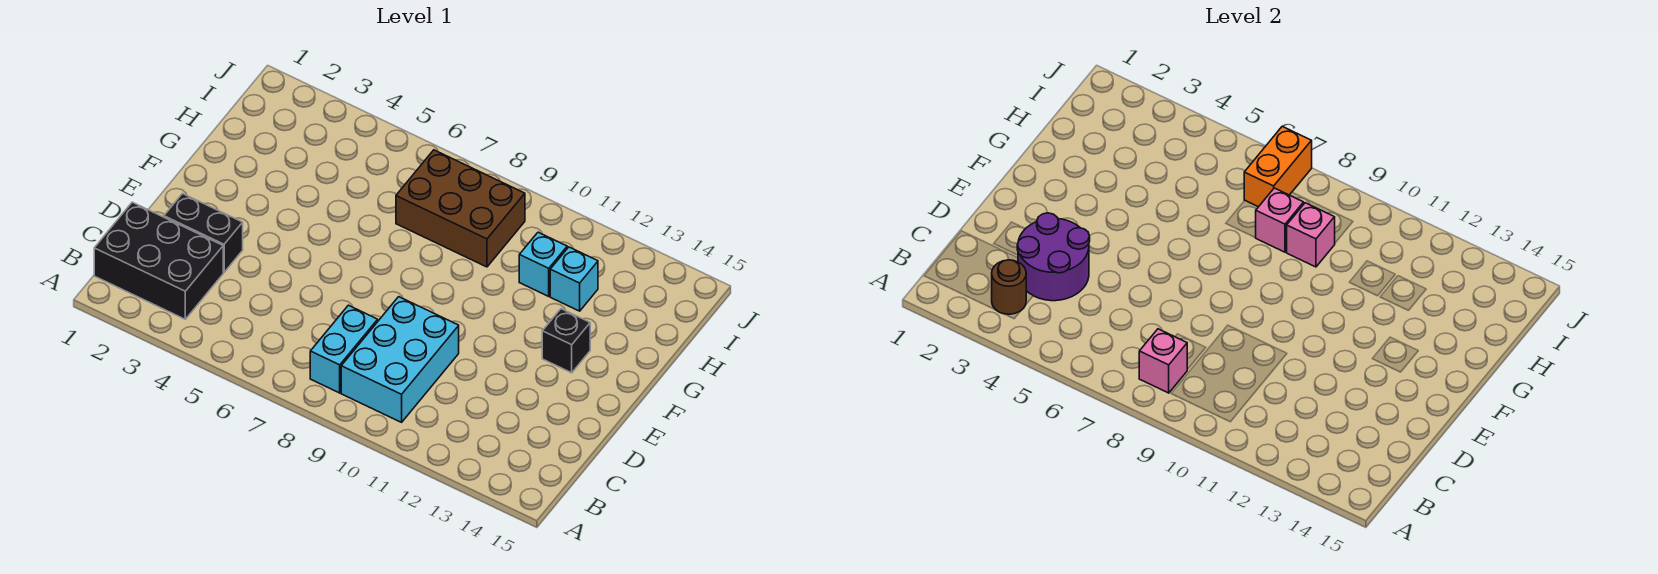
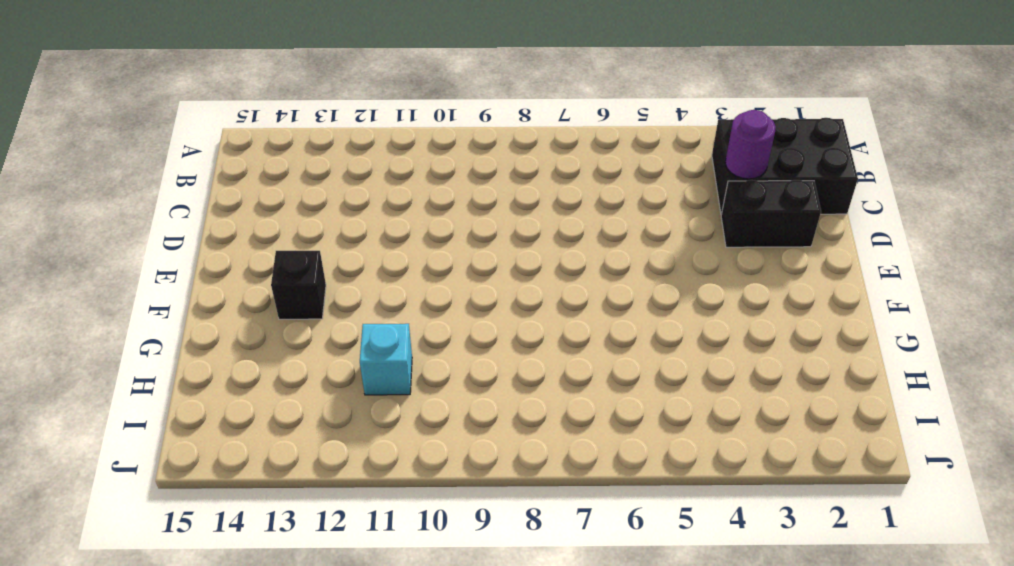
purple round brick C3 level 2 -> purple round brick C3:D4 level 2
none -> cyan brick B8:C8 level 1
none -> cyan brick B9:D10 level 1
none -> brown brick H7:I9 level 1

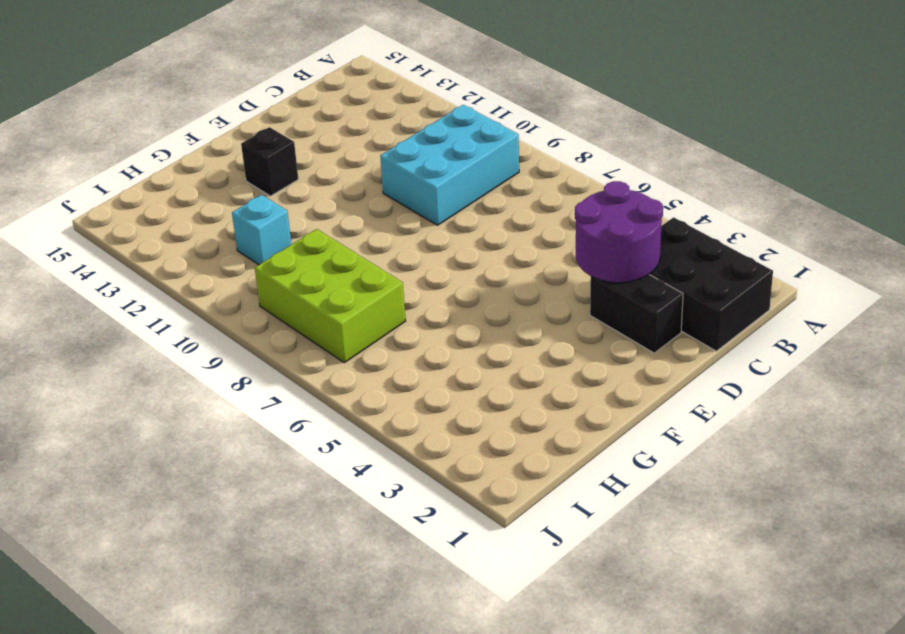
lime brick H7:I9 level 1 -> brown brick H7:I9 level 1
none -> cyan brick B8:C8 level 1
none -> cyan brick H12 level 1
none -> brown round brick B3 level 2

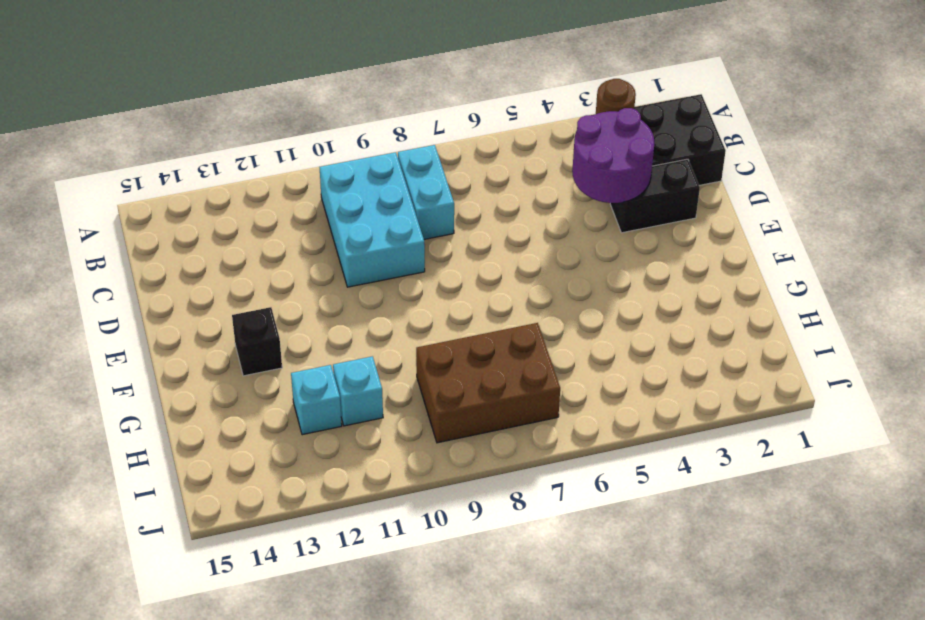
none -> pink brick B8 level 2
none -> pink brick H8 level 2
none -> pink brick H9 level 2

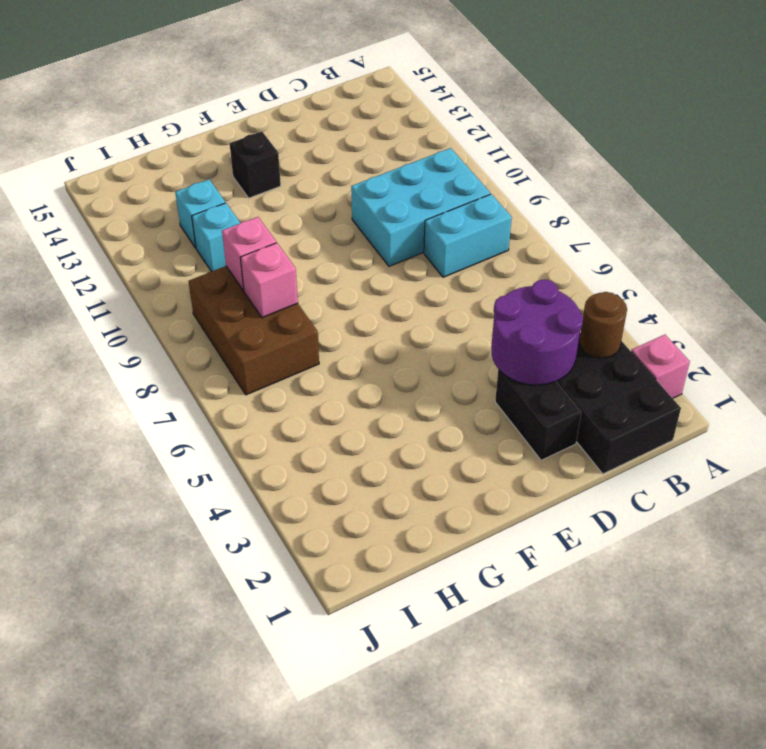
pink brick A2 level 1 -> pink brick B8 level 2
none -> orange brick I7:J7 level 2

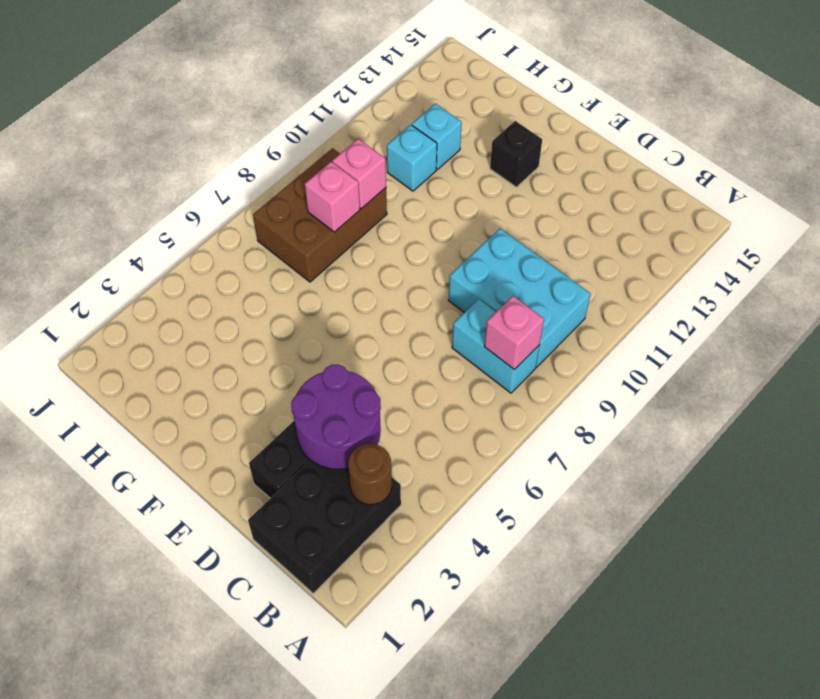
none -> orange brick I7:J7 level 2

